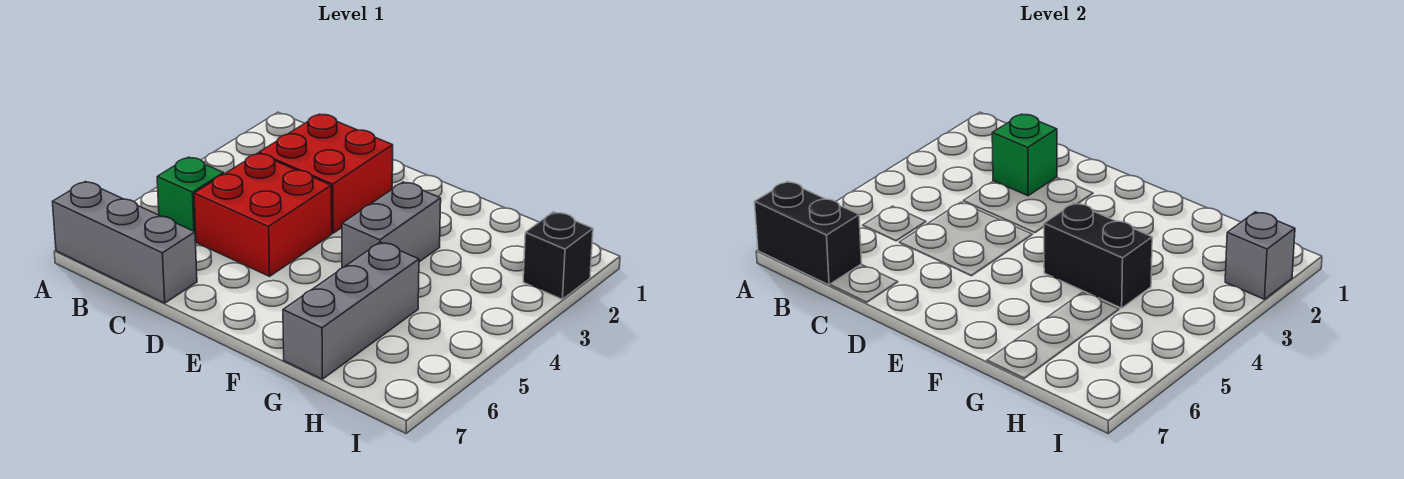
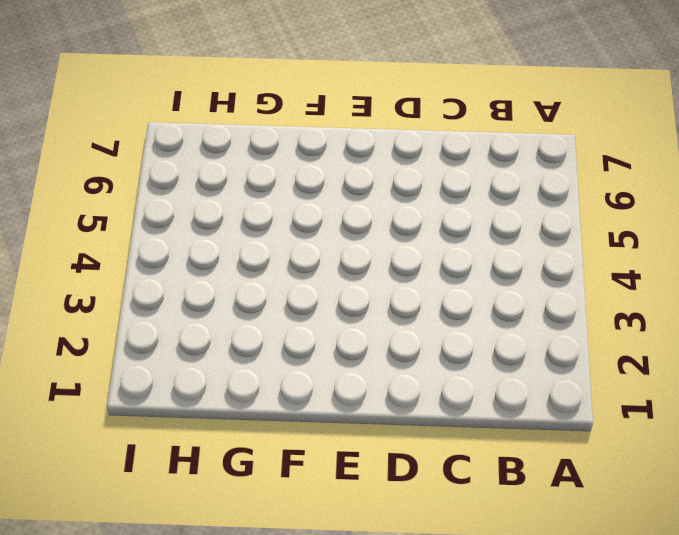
none -> grey brick A7:C7 level 1
none -> green brick B5 level 1

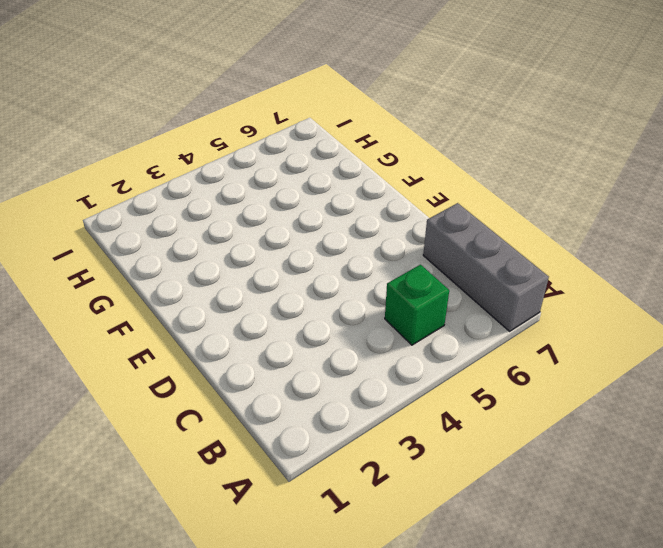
none -> red brick C2:D3 level 1
none -> red brick C4:D5 level 1

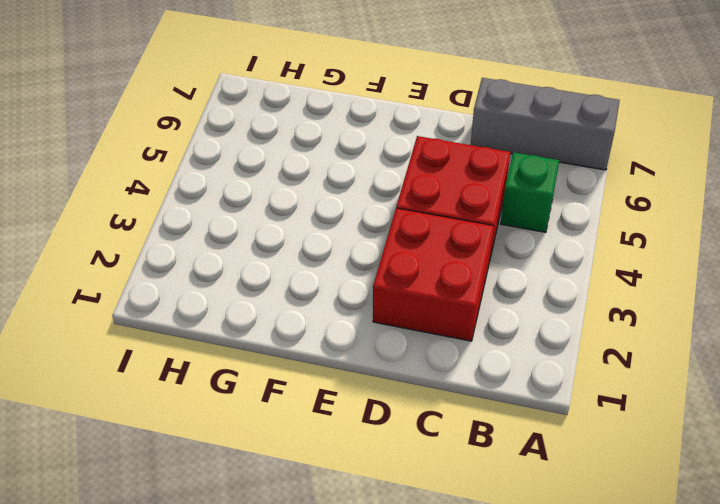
none -> grey brick F3:F4 level 1
none -> grey brick G5:G7 level 1

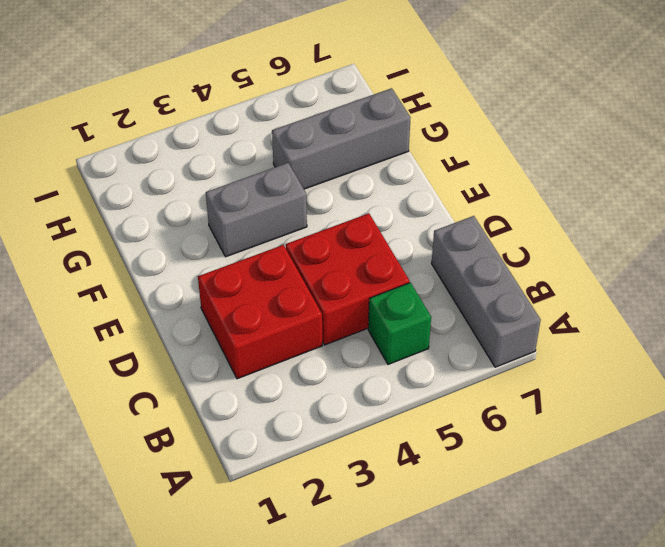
none -> black brick I2 level 1
none -> black brick A7:B7 level 2

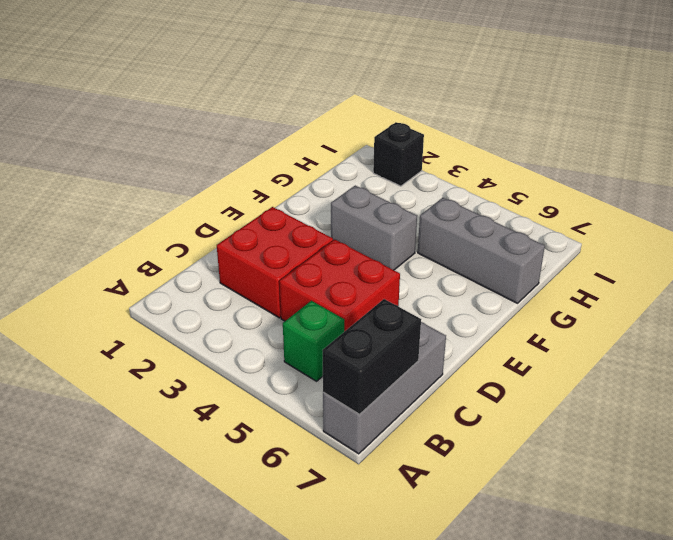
none -> green brick C2 level 2
none -> black brick F4:G4 level 2

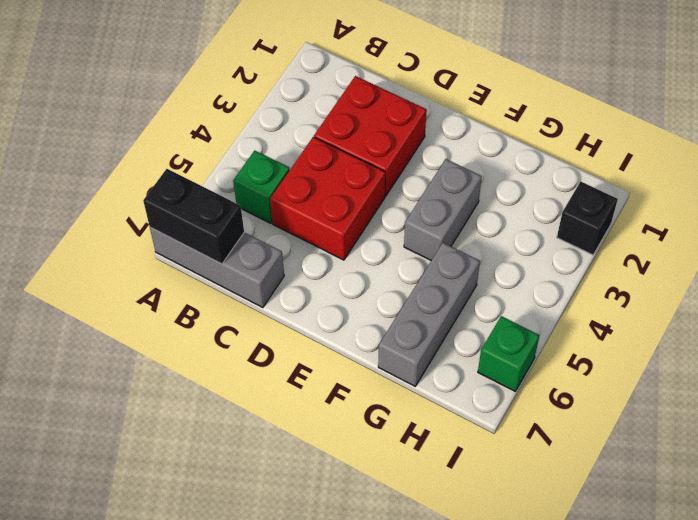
green brick I6 level 1 -> green brick C2 level 2
none -> black brick F4:G4 level 2
none -> grey brick I2 level 2

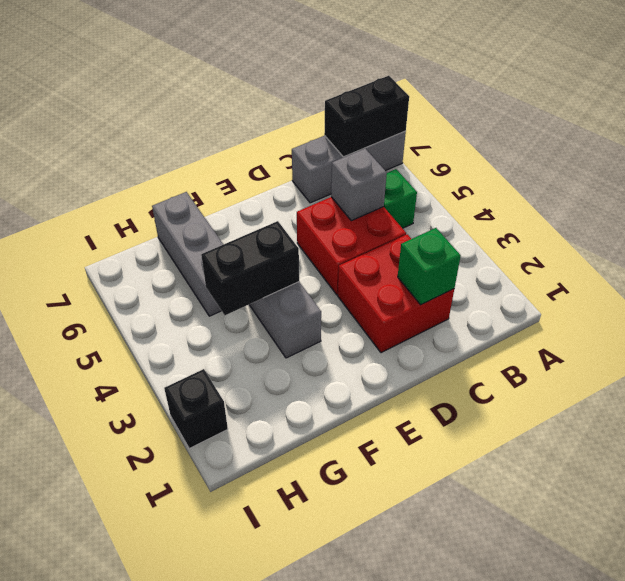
grey brick C5 level 2 -> grey brick I2 level 2

